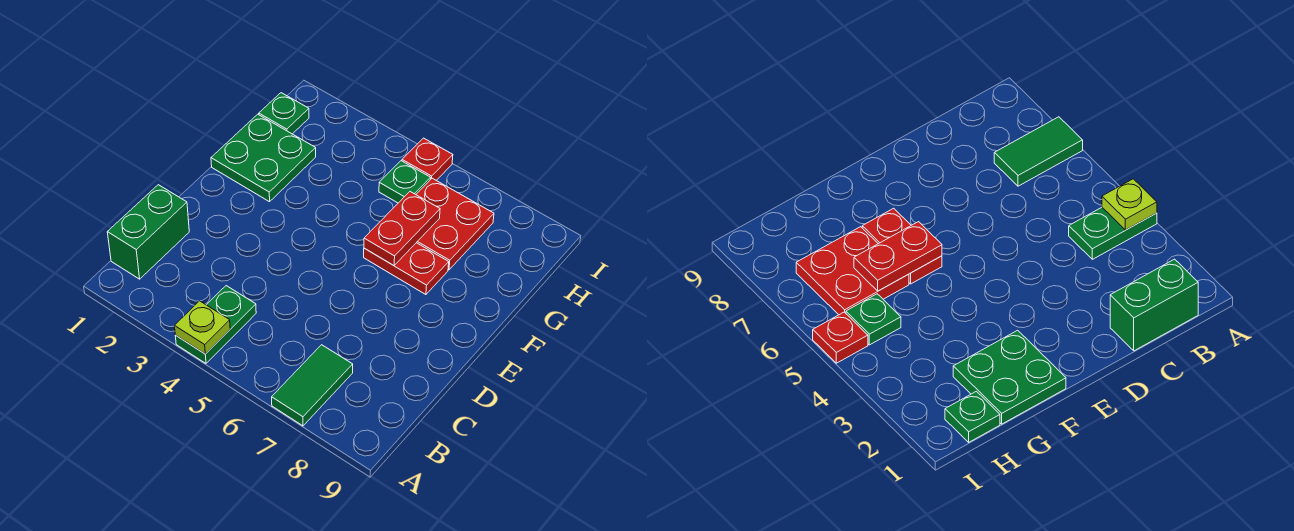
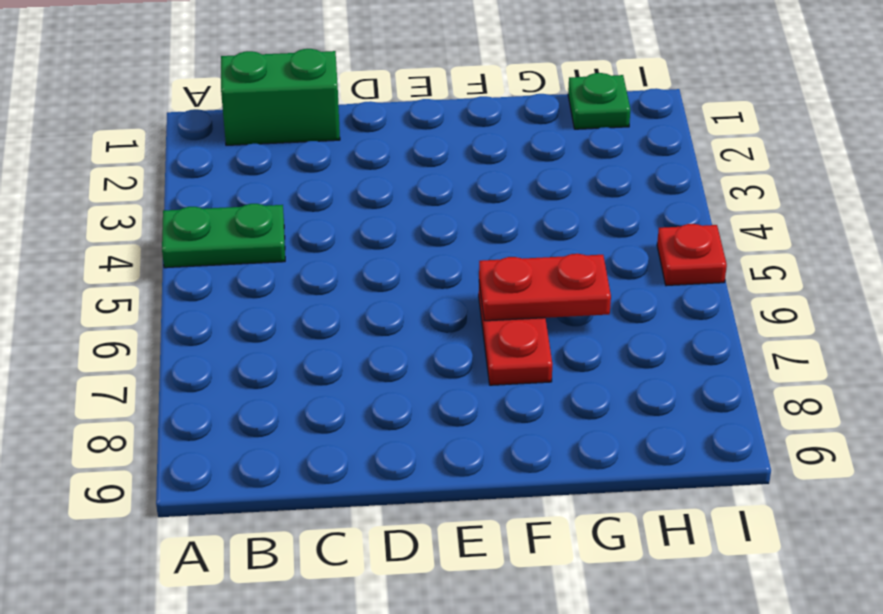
none -> green tile A7:B7 level 1
none -> green plate F1:G2 level 1

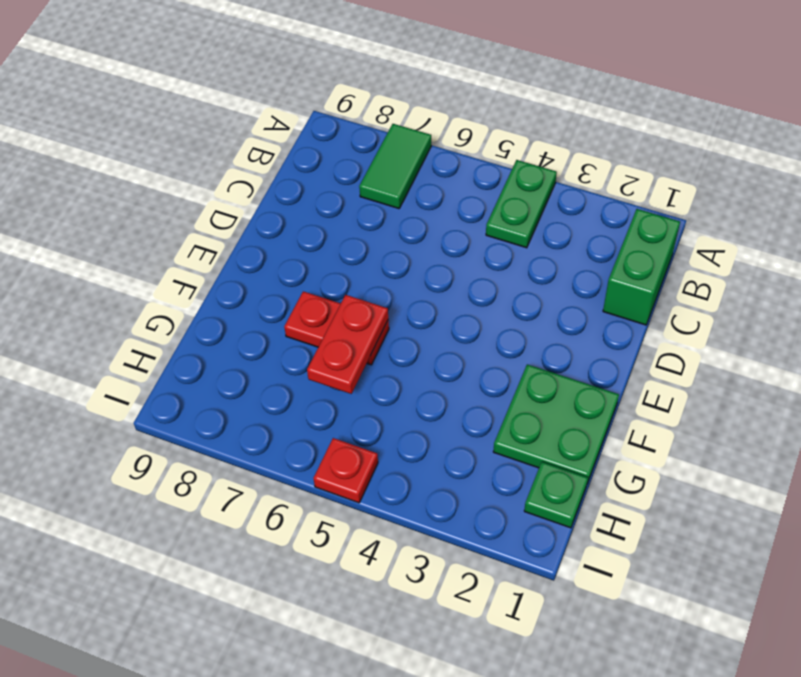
none -> red plate G6:H7 level 1
none -> green plate H5 level 1

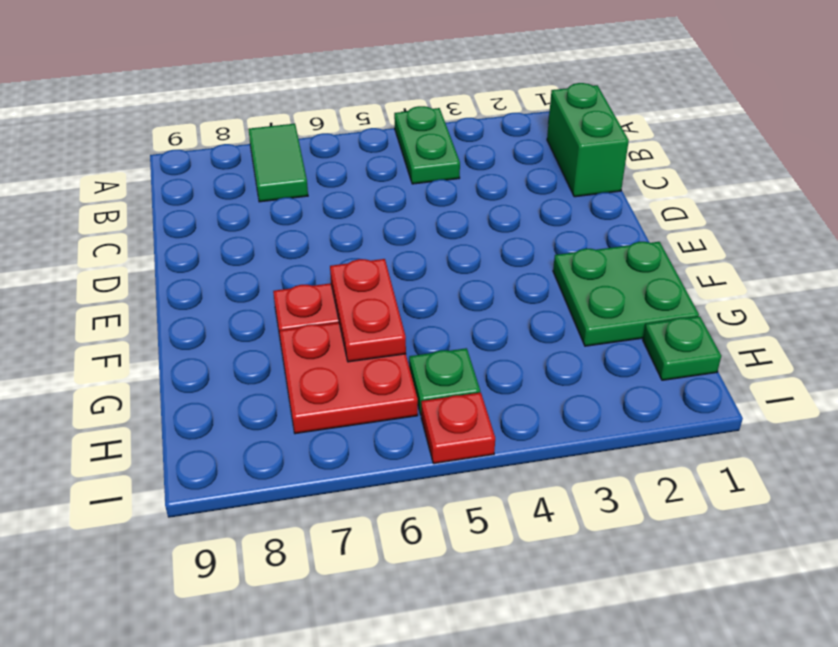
none -> lime plate A4 level 2

